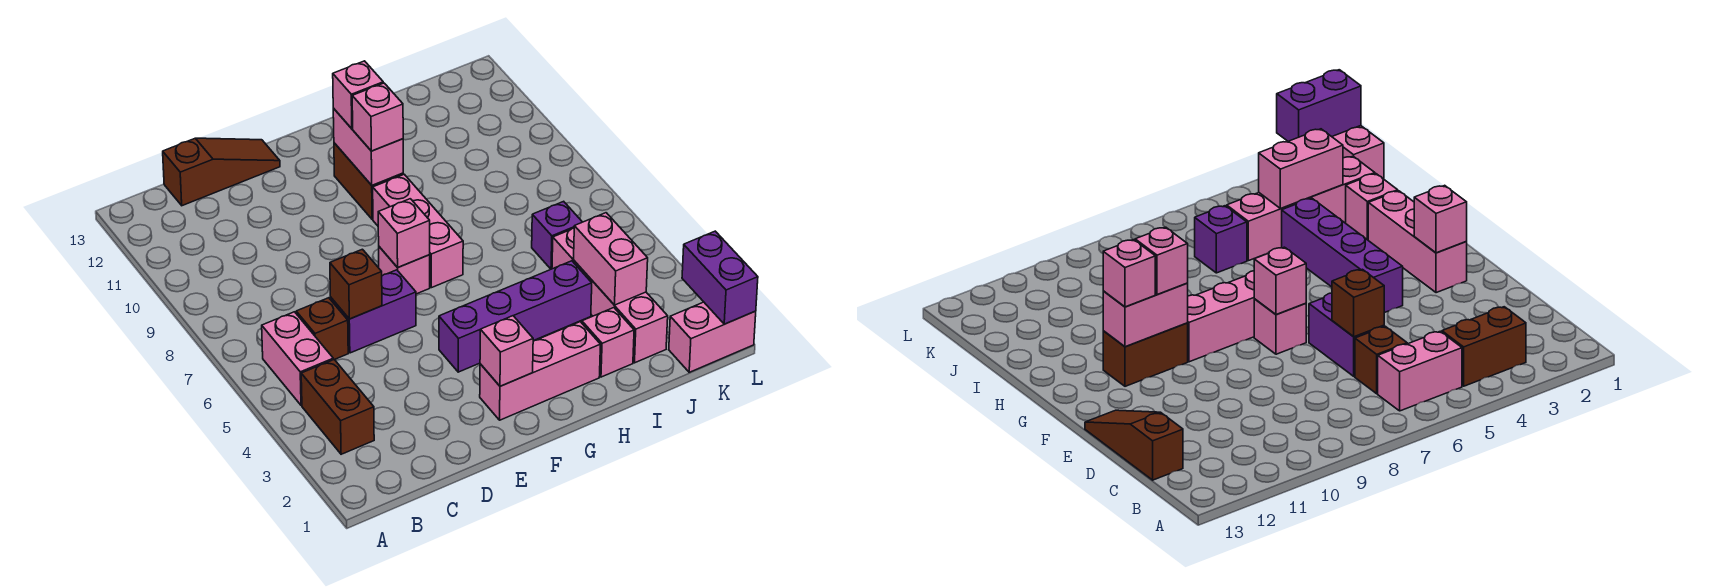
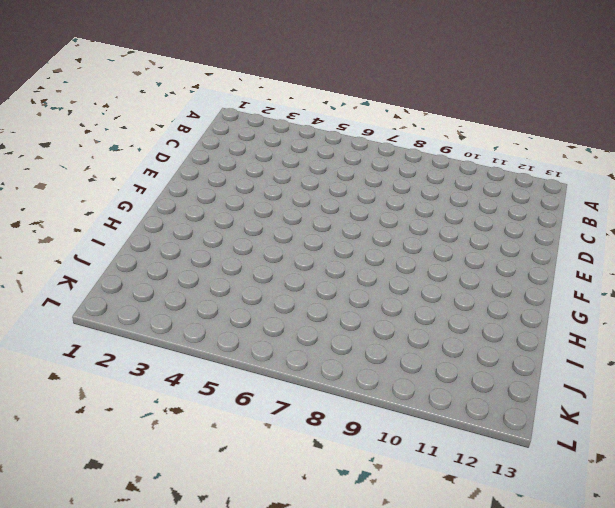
none -> brown brick B3:B4 level 1
none -> pink brick B5:B6 level 1
none -> brown brick C6 level 1

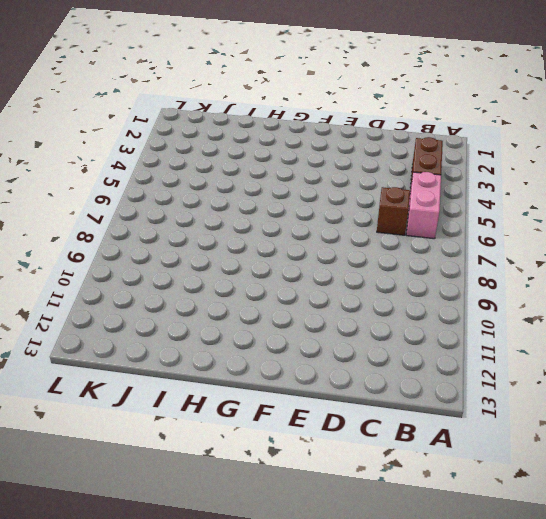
none -> brown slope C13:E13 level 1 top C
none -> purple brick D6:E6 level 1
none -> pink brick F2:H2 level 1

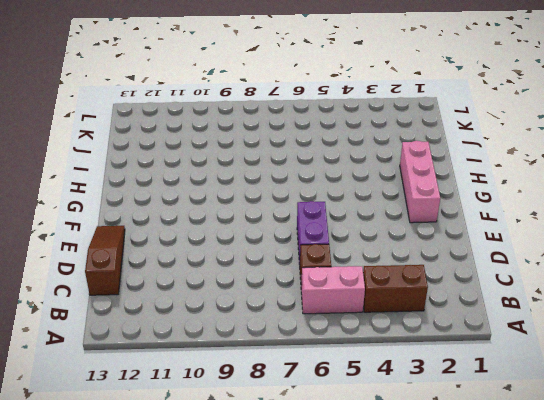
none -> purple brick F4:I4 level 1
none -> pink brick F7 level 1
none -> pink brick G7:G9 level 1

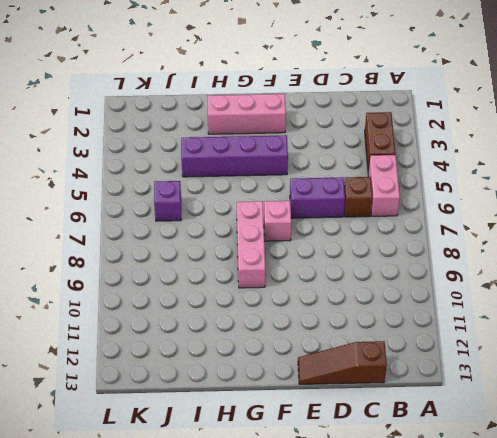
none -> brown brick G10:G11 level 1
none -> pink brick I2 level 1
none -> pink brick J2:J5 level 1

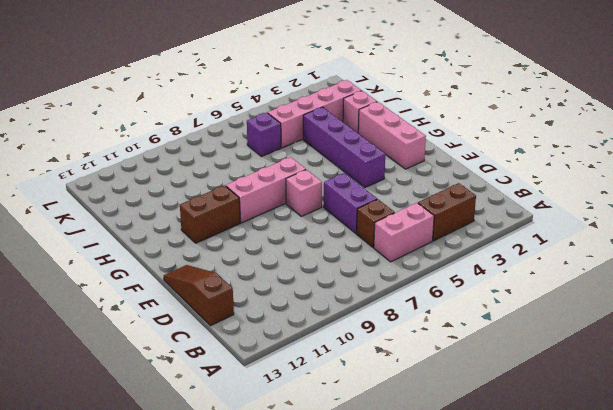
none -> pink brick K1:L1 level 1
none -> brown brick D6 level 2
none -> pink brick F2 level 2

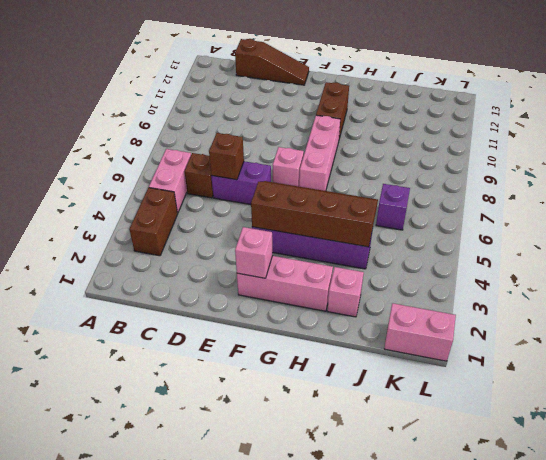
brown slope F4:I5 level 2 top 4 -> none
none -> pink brick J2:J5 level 1
none -> pink brick F7 level 2
none -> pink brick G10:G11 level 2

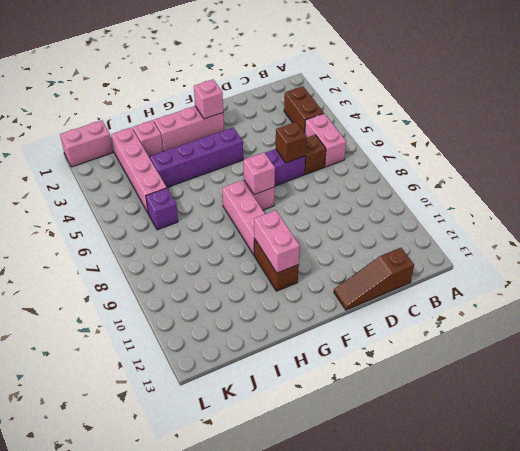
none -> pink brick J3:J4 level 2
none -> purple brick L1:L2 level 2
none -> pink brick G10 level 3

